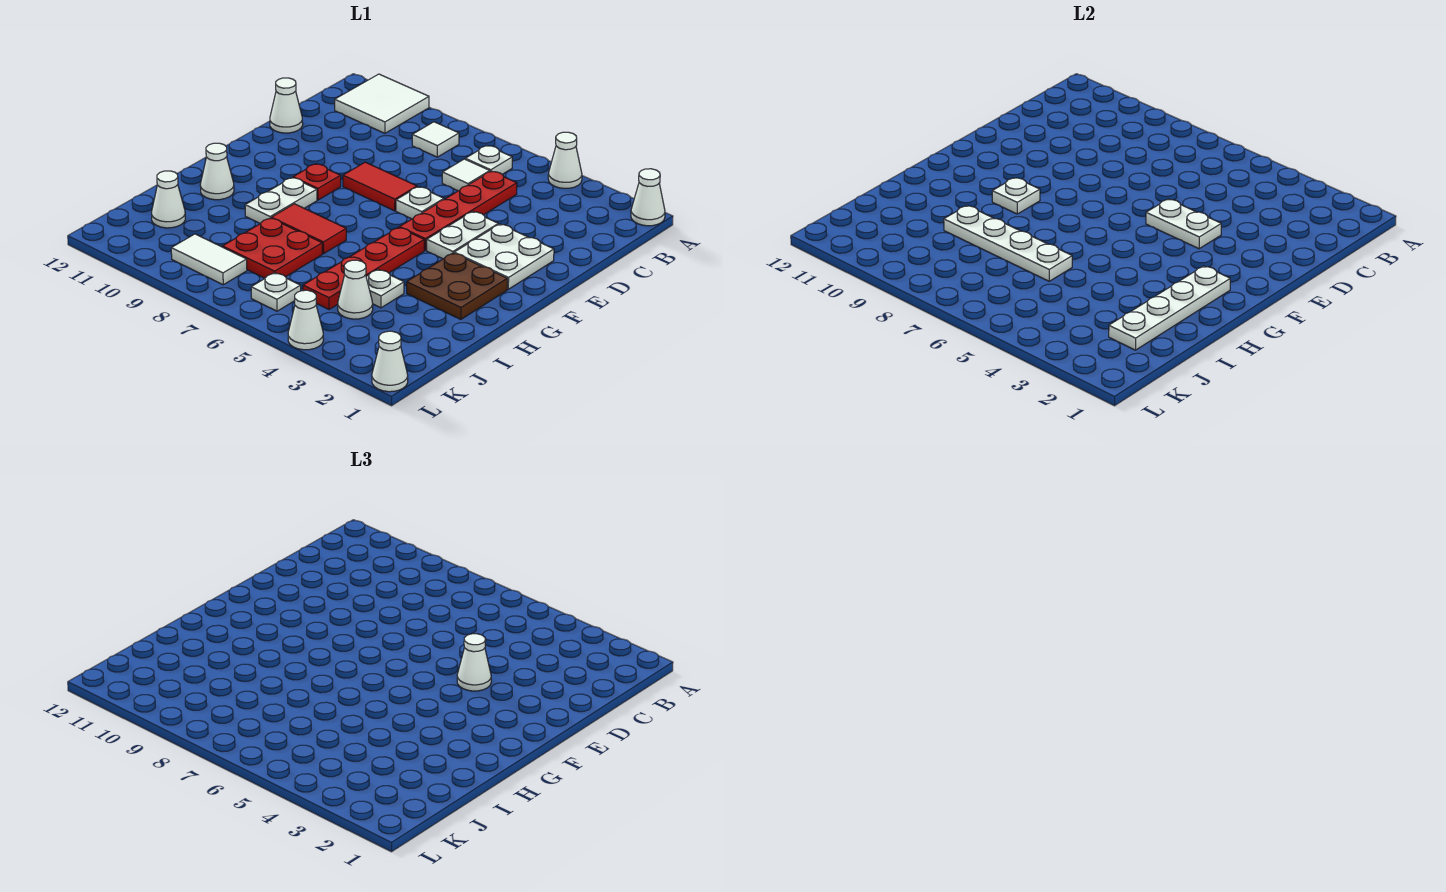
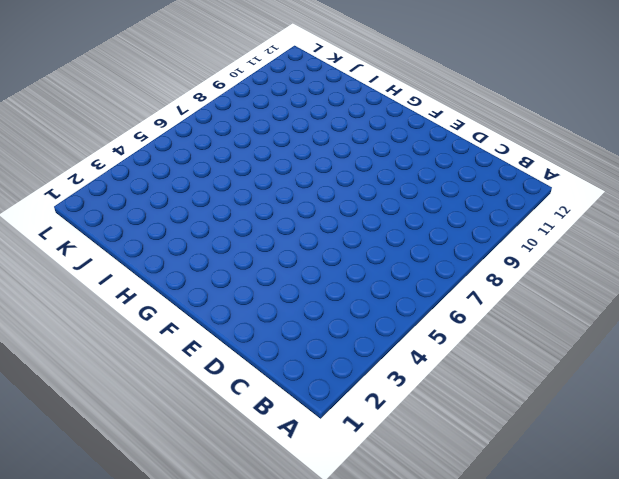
none -> white cone A1 level 1
none -> white cone A4 level 1
none -> white tile A10:B11 level 1
none -> white plate B6 level 1

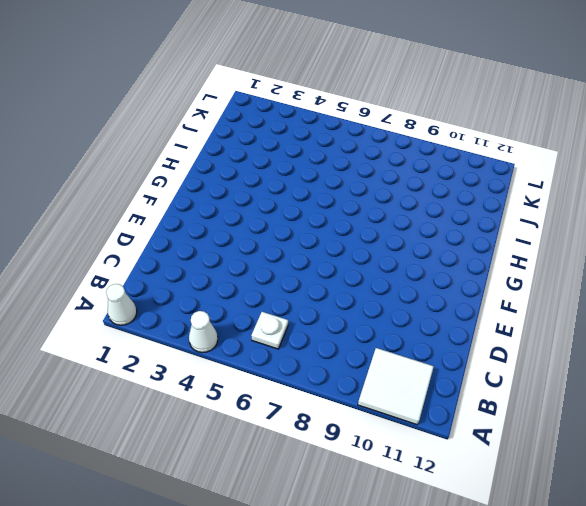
none -> white tile B8 level 1
none -> red plate C5:F5 level 1
none -> white tile C6 level 1
none -> white cone D12 level 1

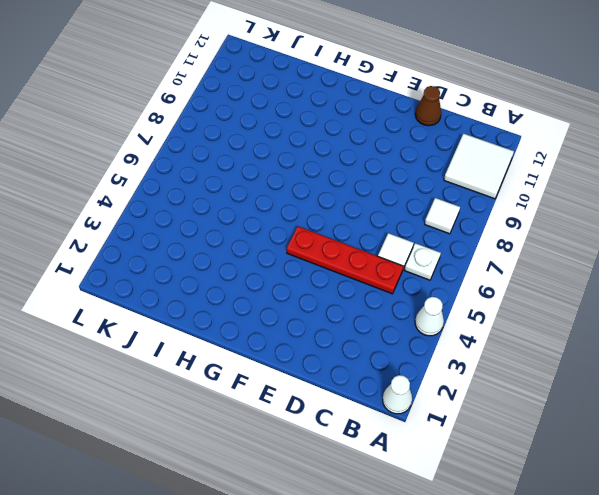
brown cone D12 level 1 -> white cone D12 level 1
none -> white plate E2:F3 level 1
none -> white plate E4:F4 level 1
none -> white plate E6 level 1
none -> red tile E7:E8 level 1

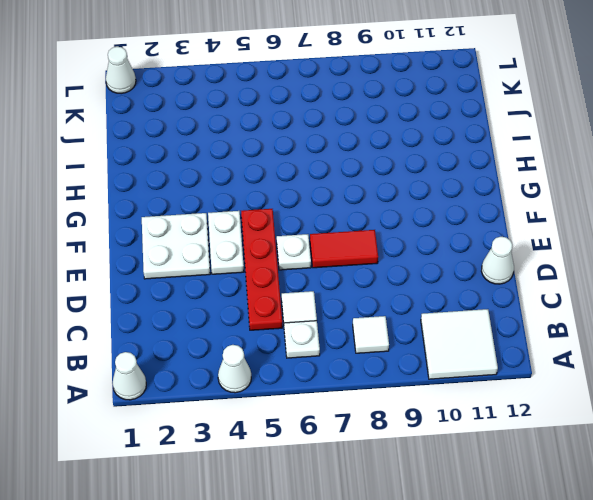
none -> red plate F9 level 1
none -> brown plate G2:H3 level 1
none -> red plate G5:J5 level 1
none -> white plate G9:H9 level 1

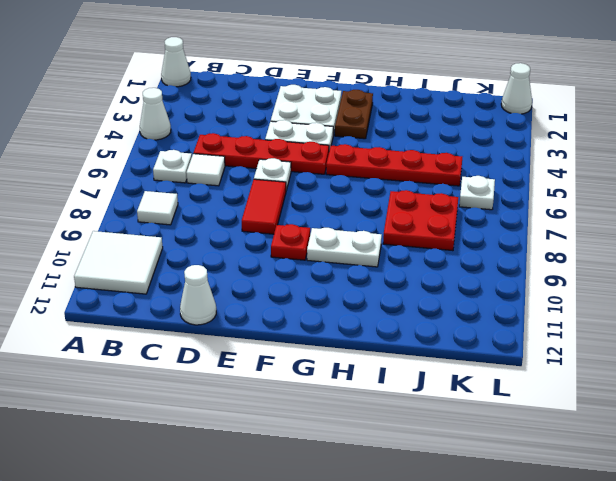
brown plate G2:G3 level 1 -> brown plate G2:H3 level 1
none -> red tile H7:H8 level 1
none -> white cone H11 level 1
none -> white plate I4 level 1
none -> white cone J4 level 1

